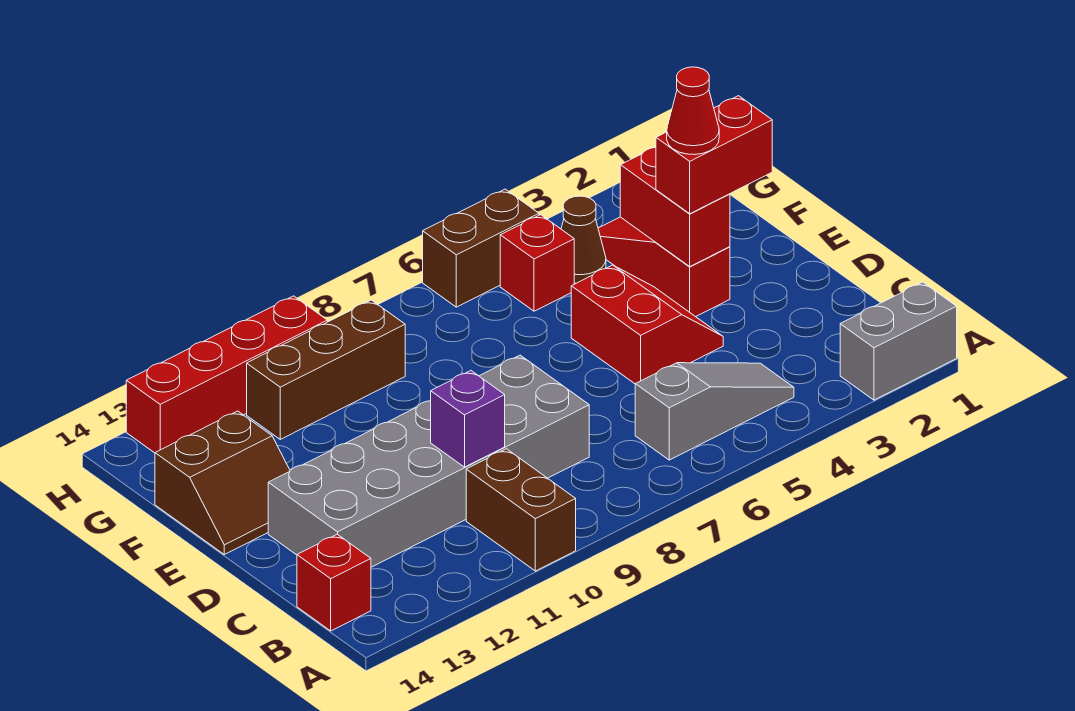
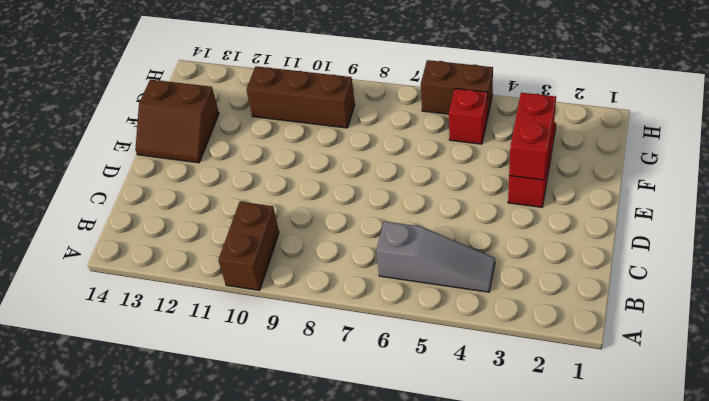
none -> grey brick A1:A2 level 1
none -> red brick B14 level 1
none -> grey brick C8:D13 level 1

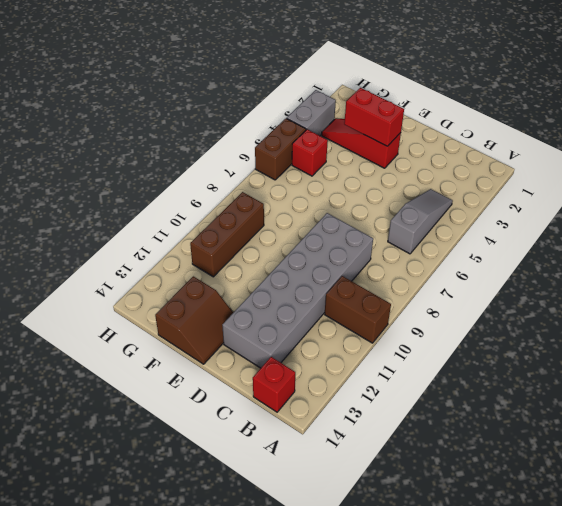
grey brick H3:H4 level 1 -> grey brick A1:A2 level 1
none -> red slope D4:E5 level 1 top 5
none -> brown cone G4 level 1
none -> red brick H10:H13 level 1

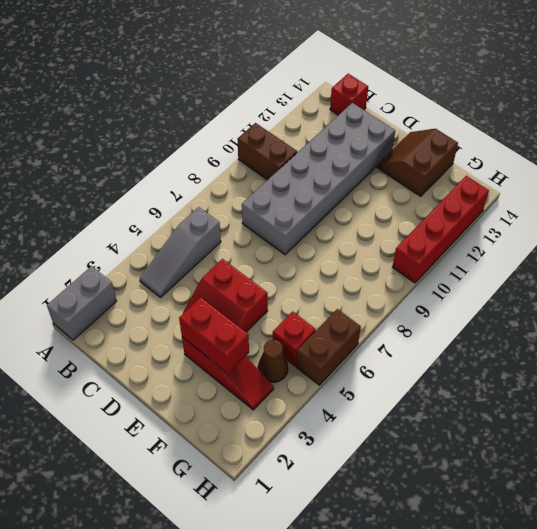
none -> brown brick G9:G11 level 1
none -> purple brick C10 level 2
none -> red brick E2:E3 level 3

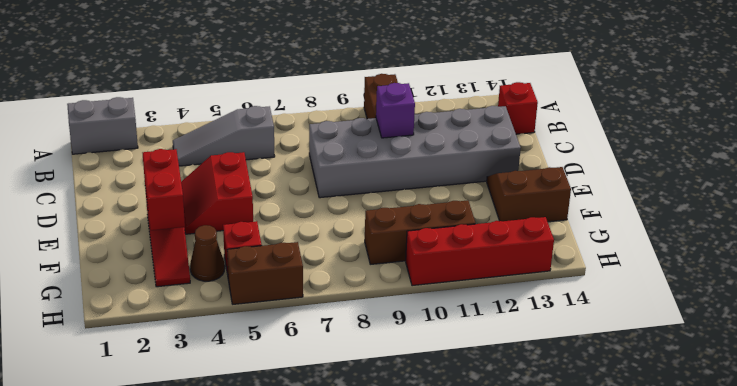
none -> red brick E2:E3 level 3
none -> red cone E3 level 4

